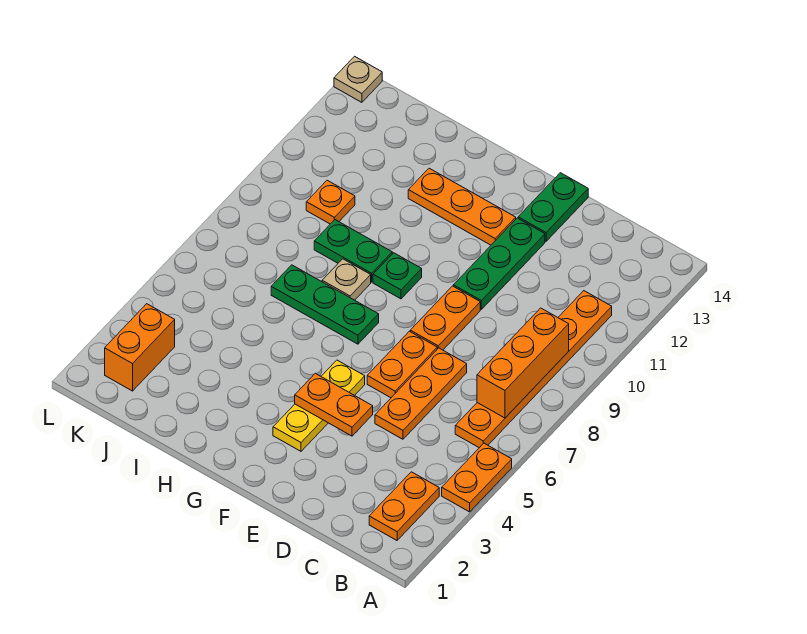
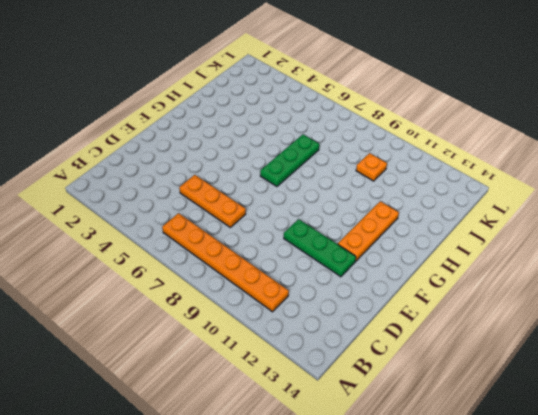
none -> orange plate A4:A5 level 1
none -> orange plate B2:B3 level 1
none -> orange plate E6:E7 level 1

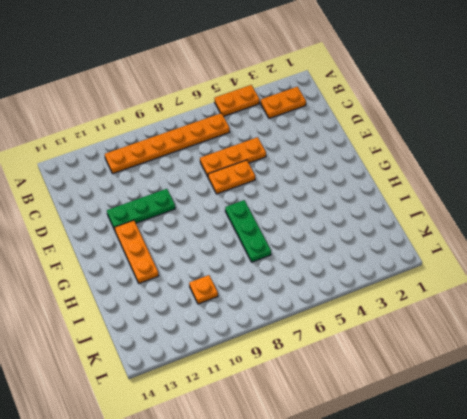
none -> orange plate E8:E9 level 1
none -> green plate E13:E14 level 1
none -> yellow plate F3:F5 level 1

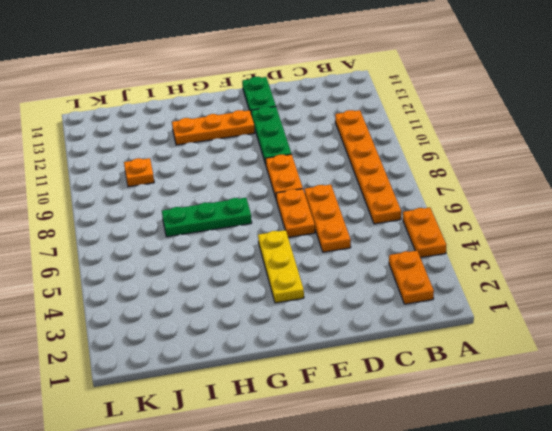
none -> green plate G9 level 1
none -> tan plate H8 level 1
none -> green plate H9:I9 level 1

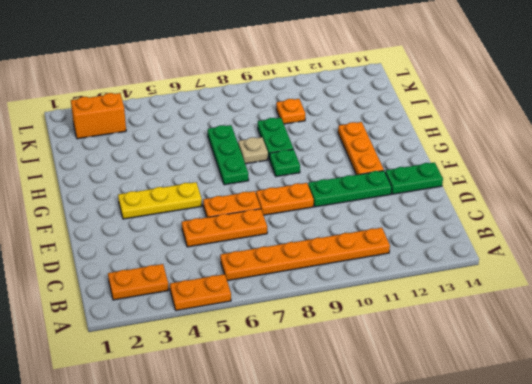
none -> tan plate L14 level 1
none -> orange brick B7:B9 level 2
none -> orange plate E4:F4 level 2

